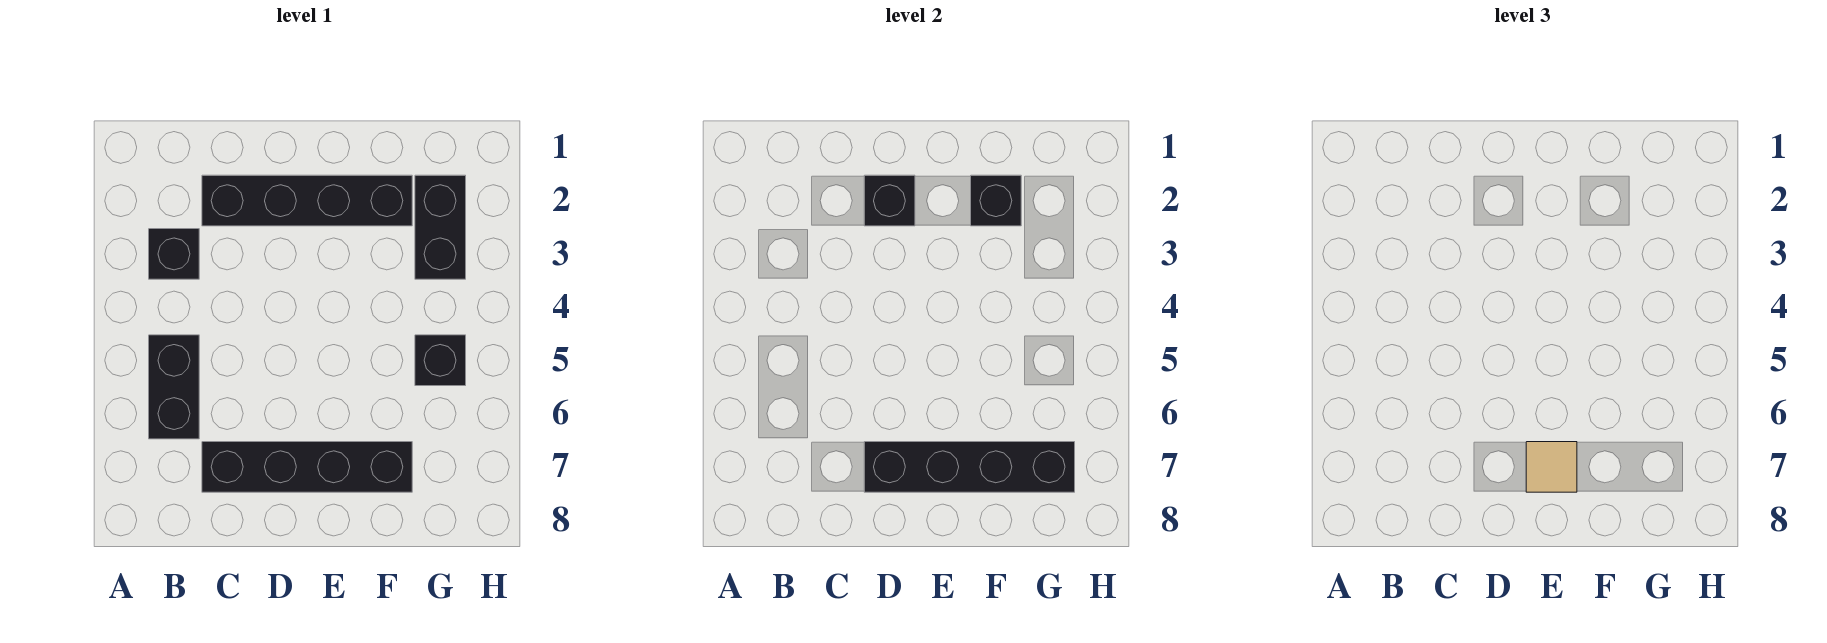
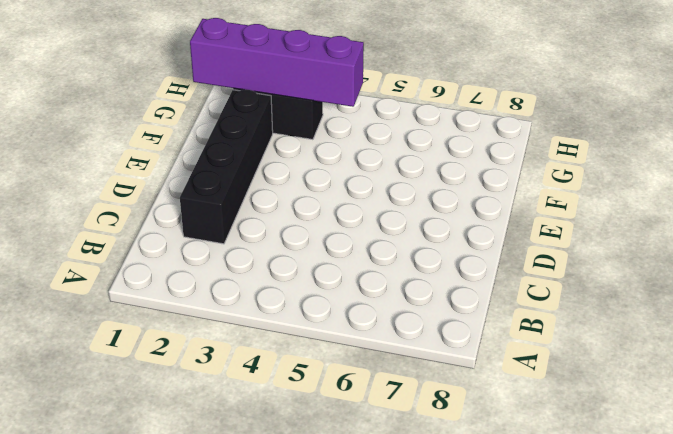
purple brick G1:G4 level 2 -> none
none -> black brick B3 level 1
none -> black brick B5:B6 level 1

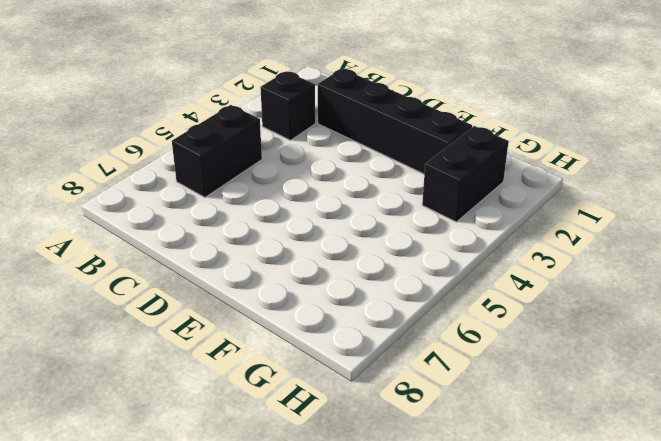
none -> black brick C7:F7 level 1
none -> black brick G5 level 1

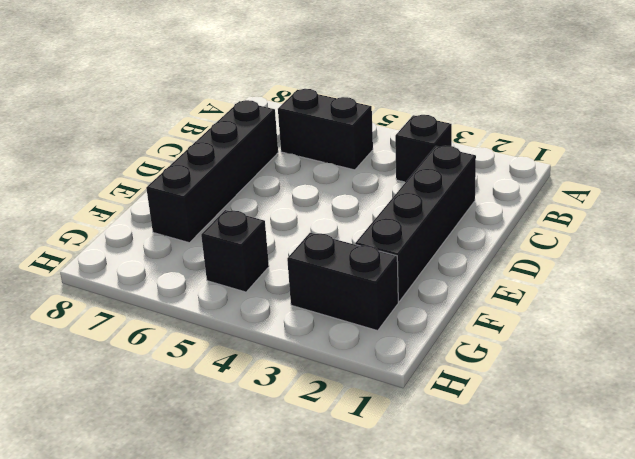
none -> black brick D2 level 2
none -> black brick D7:G7 level 2

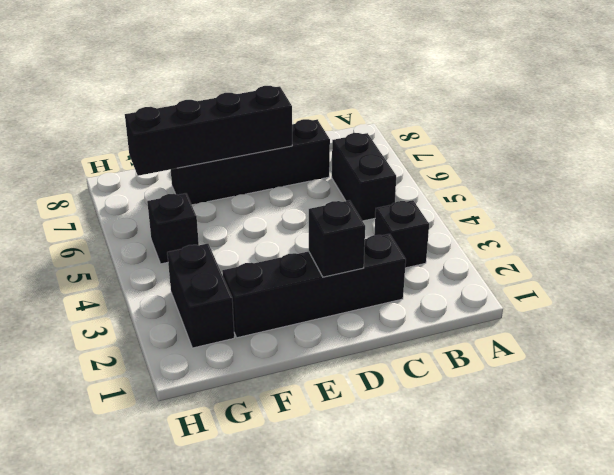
none -> black brick F2 level 2
none -> tan tile E7 level 3

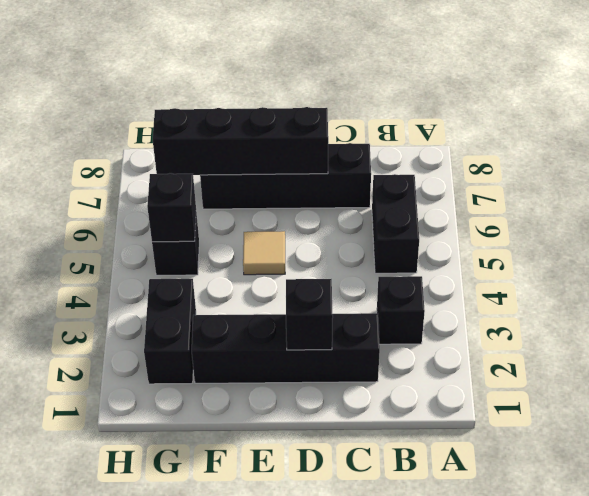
tan tile E5 level 1 -> tan tile E7 level 3
black brick G5 level 2 -> black brick F2 level 2

